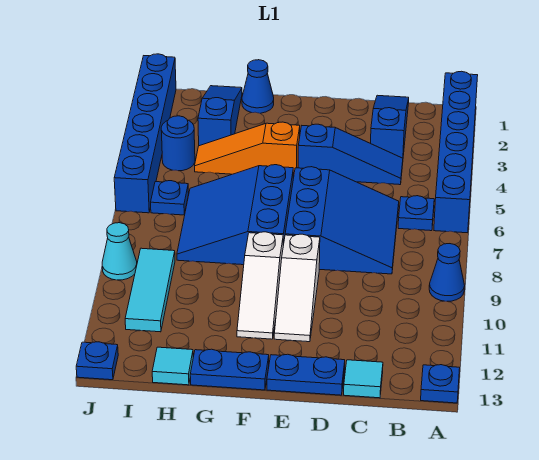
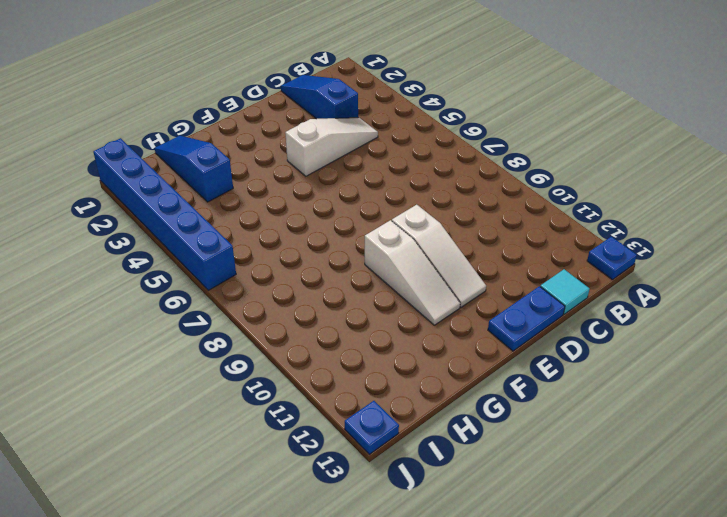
white slope C4:E4 level 1 top E -> blue slope C4:E4 level 1 top E
none -> blue brick A1:A6 level 1
none -> blue cone A9 level 1
none -> blue plate B6 level 1

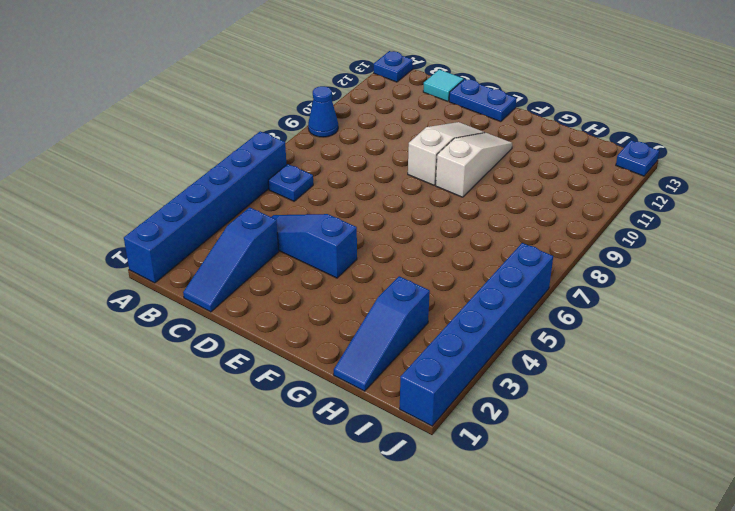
none -> blue slope C6:E8 level 1 top E
none -> orange slope F4:H4 level 1 top F
none -> blue slope F6:H8 level 1 top F

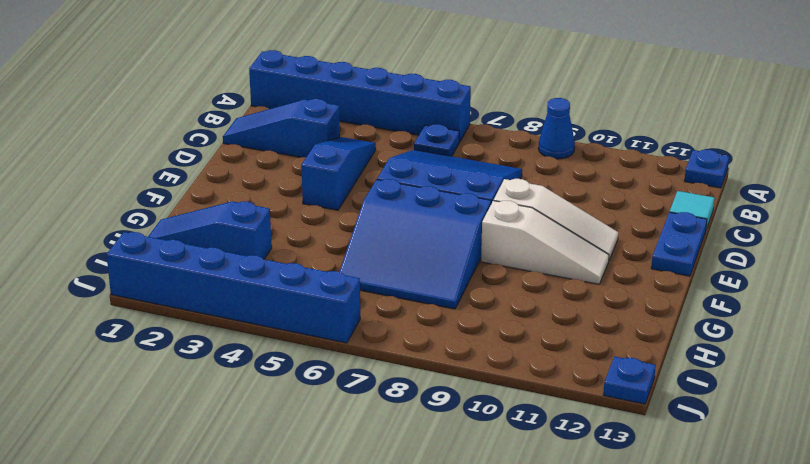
none -> orange slope F4:H4 level 1 top F
none -> blue plate F13:G13 level 1
none -> blue cone G1 level 1

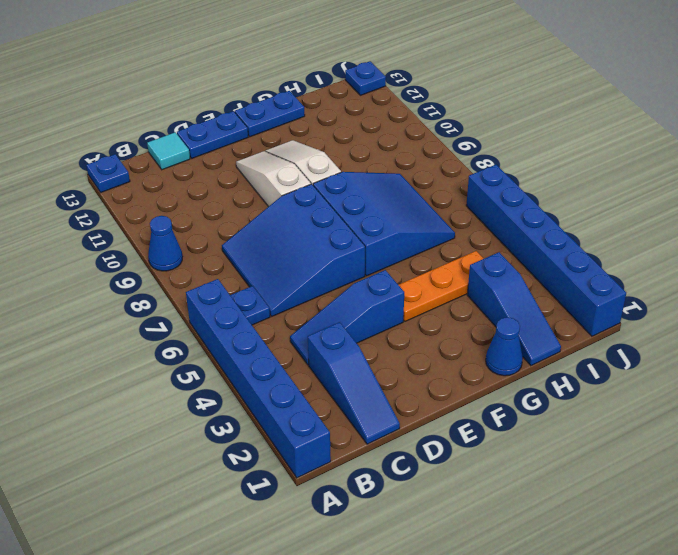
orange plate F4:H4 level 1 -> orange slope F4:H4 level 1 top F
none -> cyan tile H13 level 1
none -> blue round brick I4 level 1
none -> blue plate I6 level 1

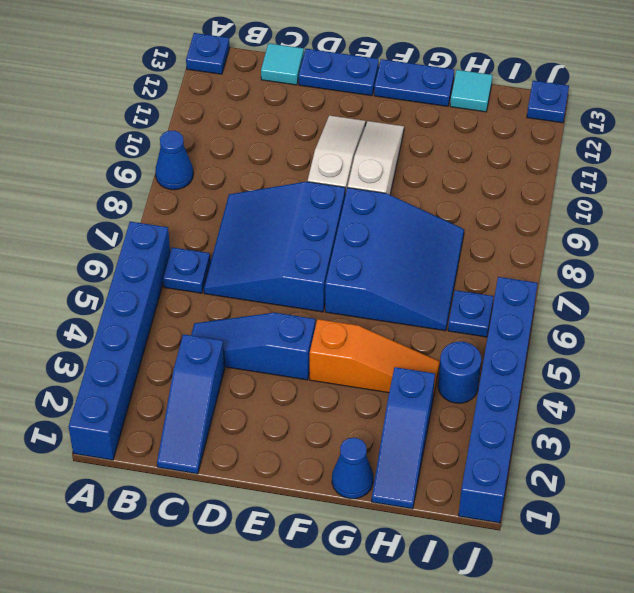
none -> cyan tile I9:I11 level 1
none -> cyan cone J9 level 1

